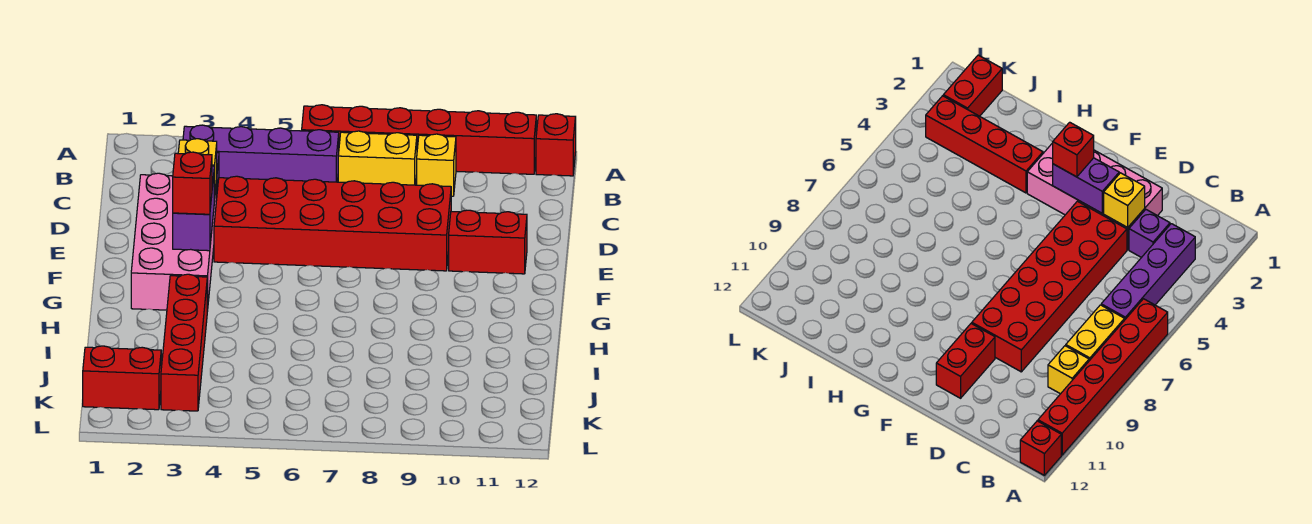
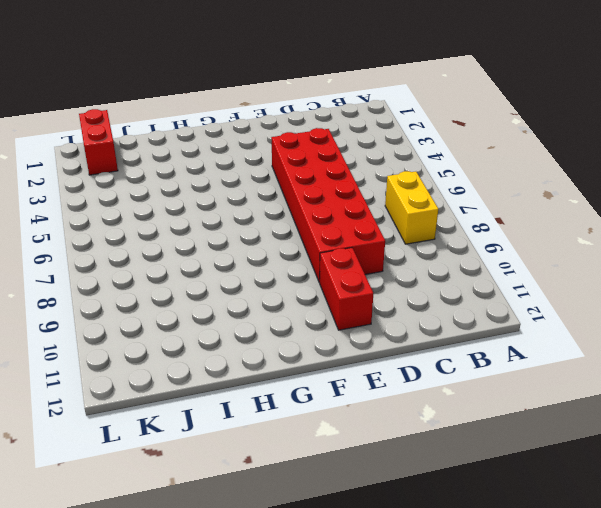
none -> red brick A6:A11 level 1
none -> red brick A12 level 1
none -> purple brick B3:B6 level 1

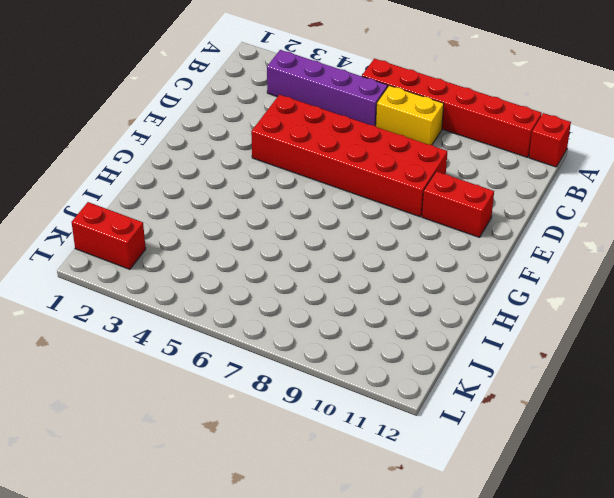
none -> yellow brick B9 level 1
none -> purple brick C3 level 1
none -> pink brick D2:G3 level 1

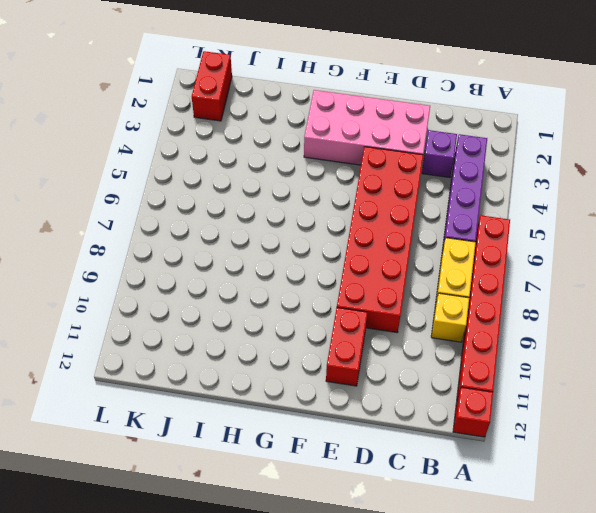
none -> red brick H3:K3 level 1
none -> yellow brick D3 level 2
none -> purple brick E3:F3 level 2

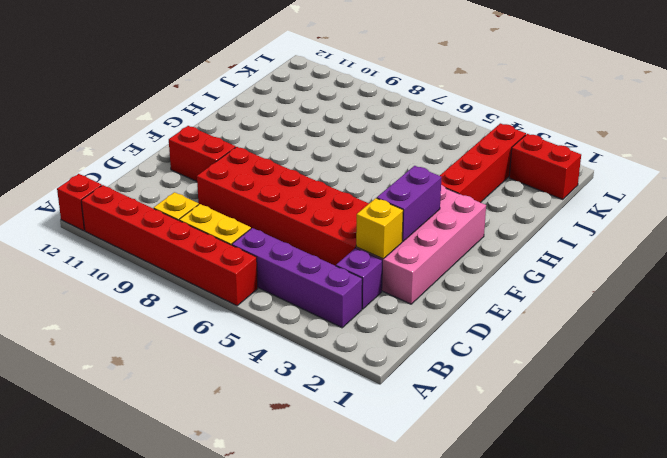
none -> red brick F3 level 3

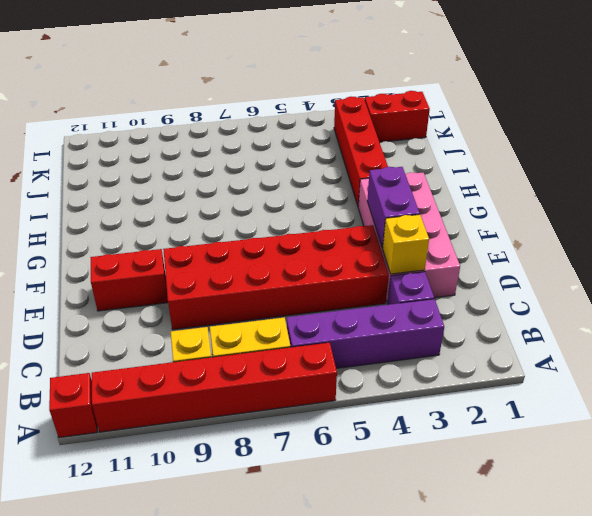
none -> red brick F3 level 3

